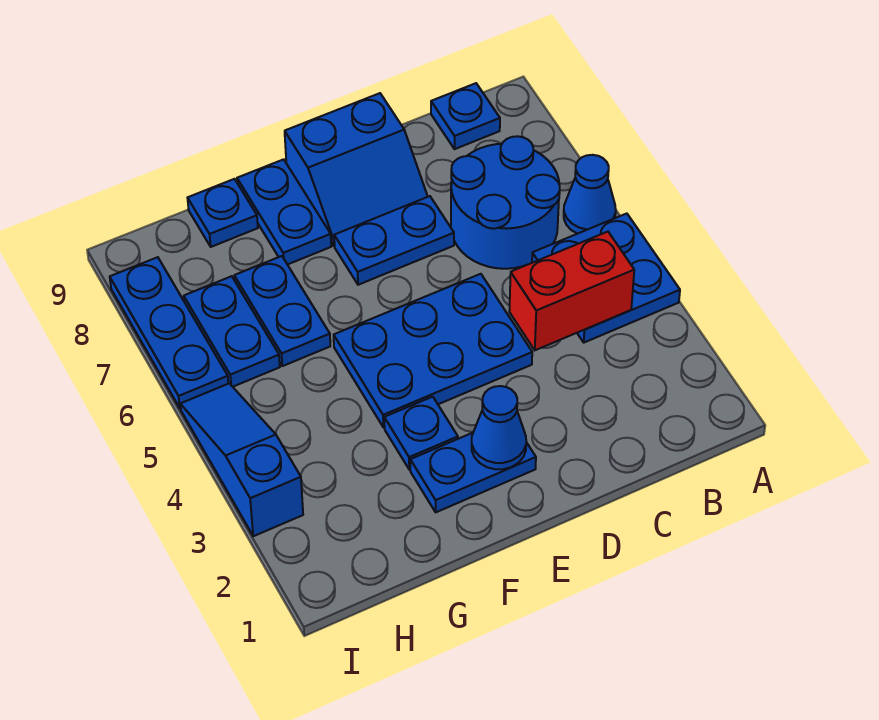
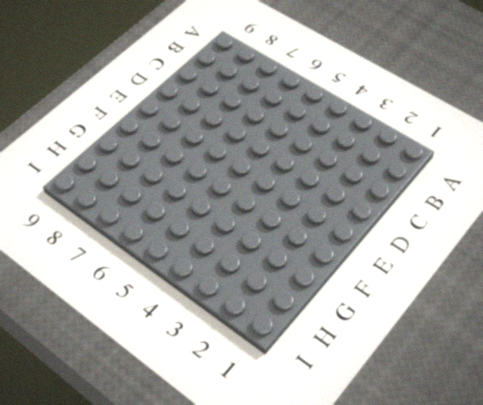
none -> blue plate A4:B5 level 1
none -> blue cone A6 level 1
none -> blue round brick B6:C7 level 1

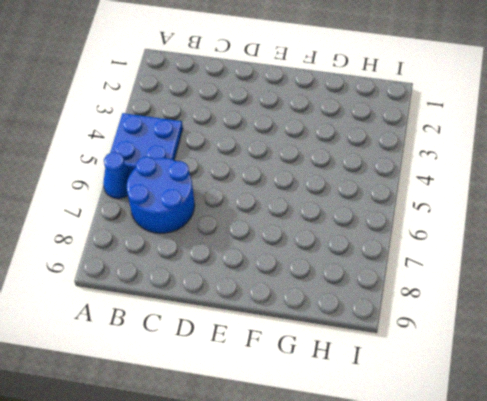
none -> blue plate B9 level 1
none -> blue plate D4:F5 level 1
none -> blue plate D7:E7 level 1

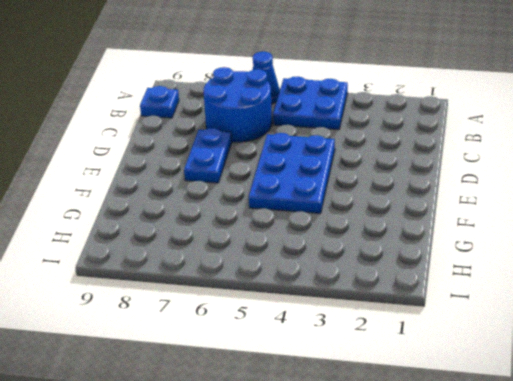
none -> blue slope D8:E9 level 1 top 9
none -> blue plate E2:F2 level 1
none -> blue plate F3 level 1

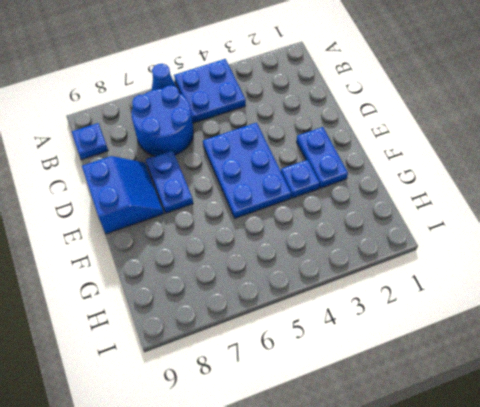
none -> blue plate F8:F9 level 1
none -> blue plate G6:G7 level 1
none -> blue plate G9 level 1

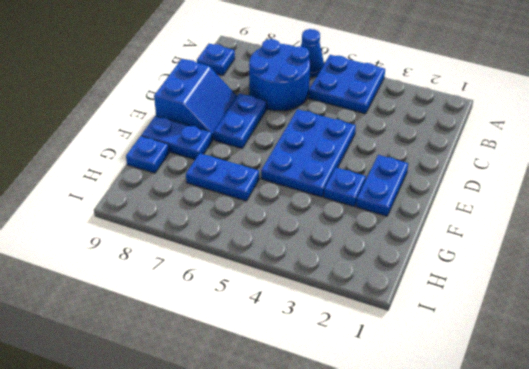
none -> blue plate H6:H7 level 1
none -> blue slope I3:I5 level 1 top 3
none -> blue plate I6:I8 level 1

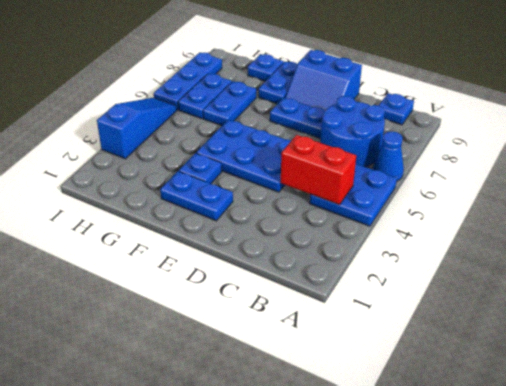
none -> blue cone E2 level 2

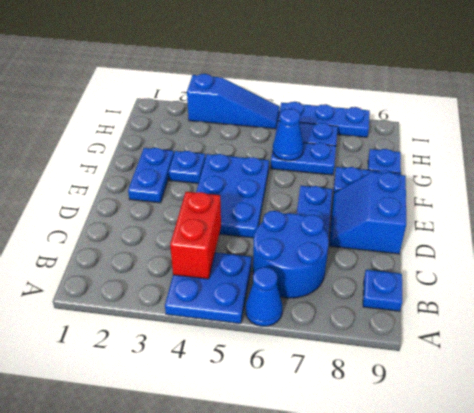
blue cone G6 level 2 -> blue cone E2 level 2

